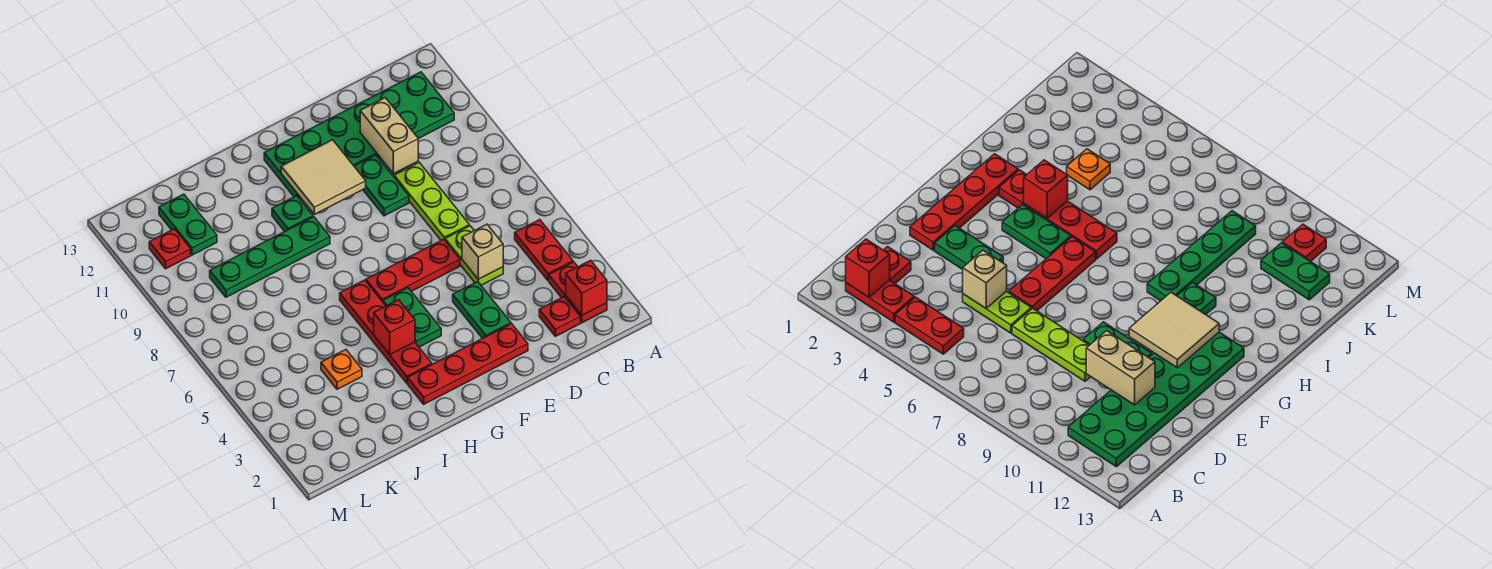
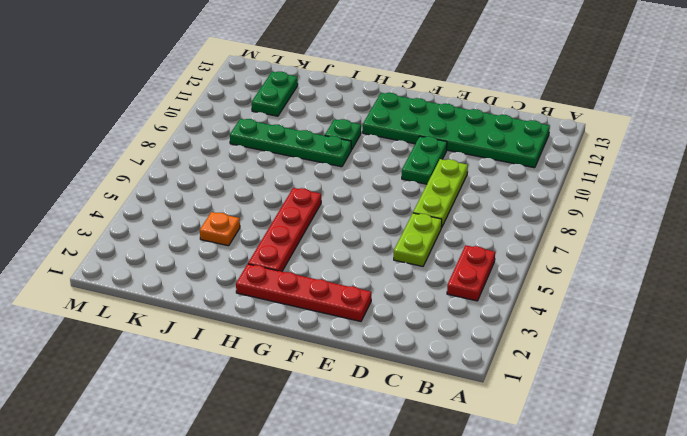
none -> red plate B2:B3 level 1
none -> red plate C2 level 1
none -> green plate E3:E4 level 1

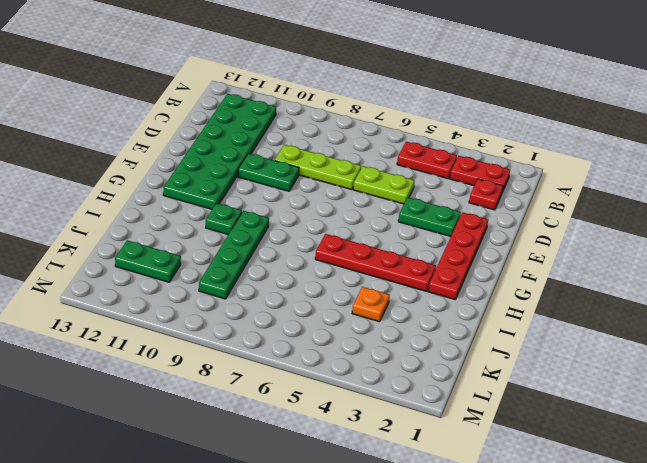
none -> red plate E6:G6 level 1
none -> green plate G4:G5 level 1
none -> red plate L11 level 1

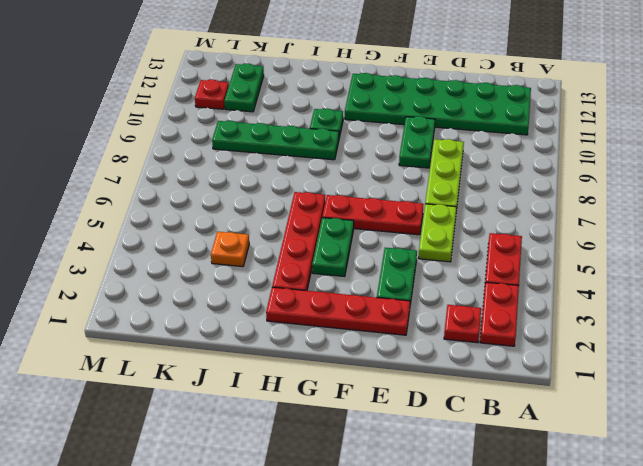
none -> red brick B2 level 2
none -> tan brick D5 level 2
none -> tan brick D10:D11 level 2

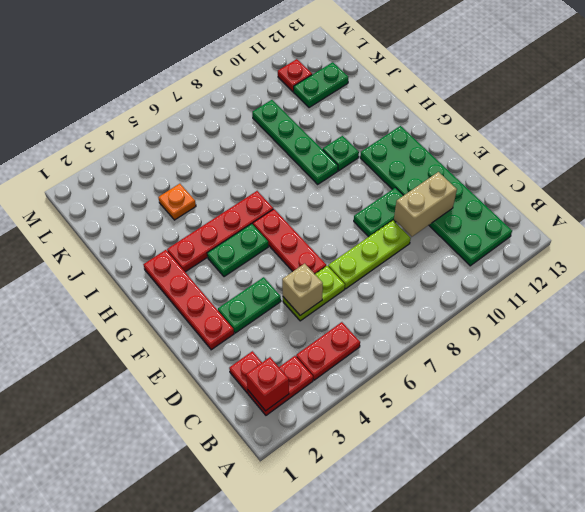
none -> tan tile F10:G11 level 2
none -> red brick H4 level 2

